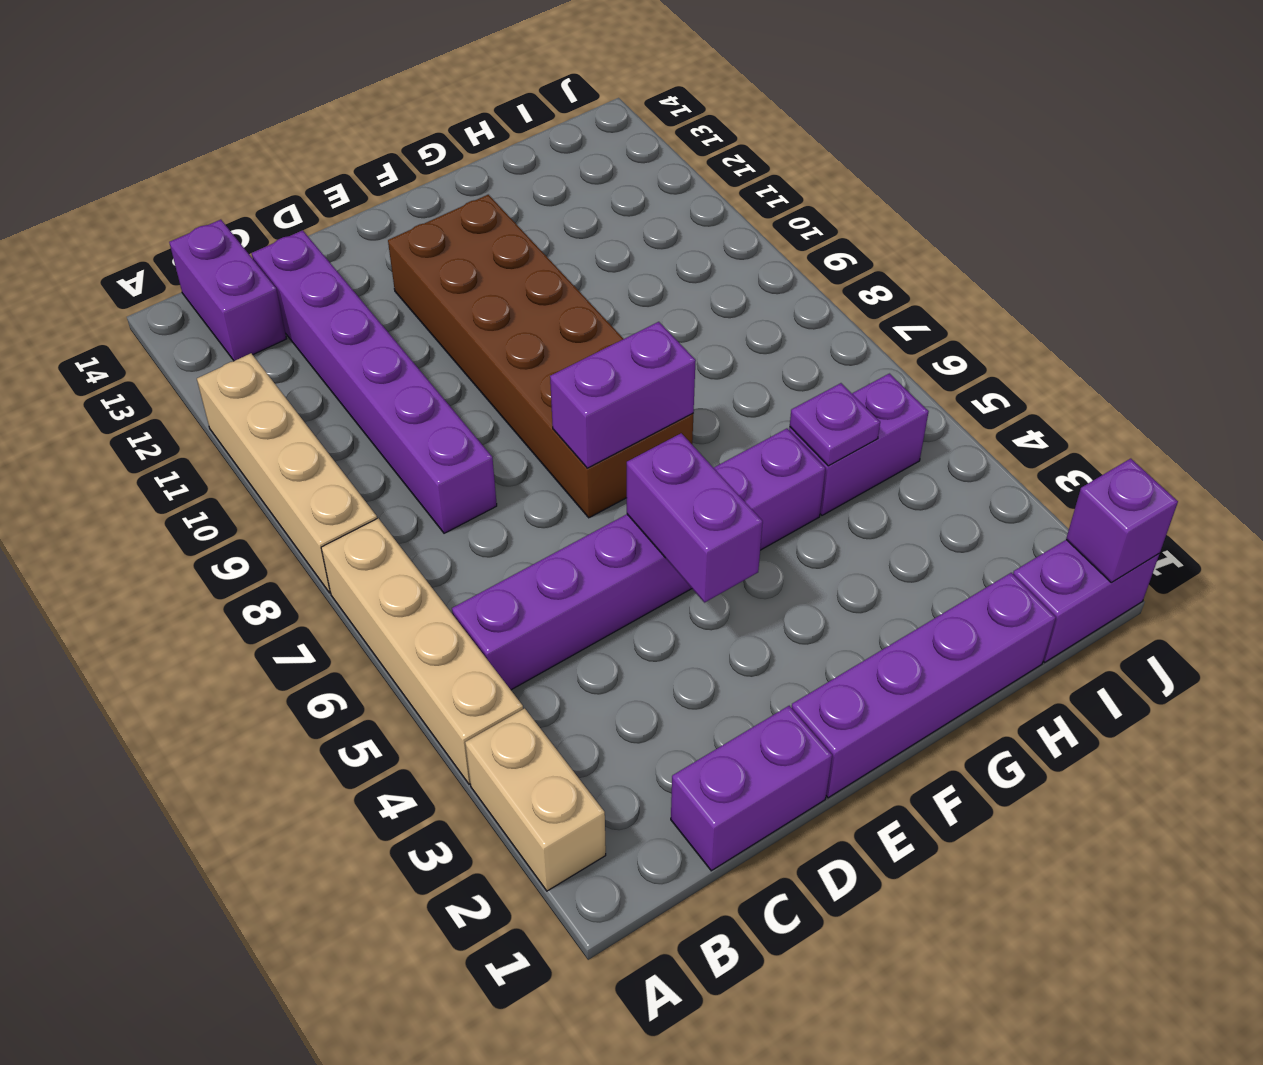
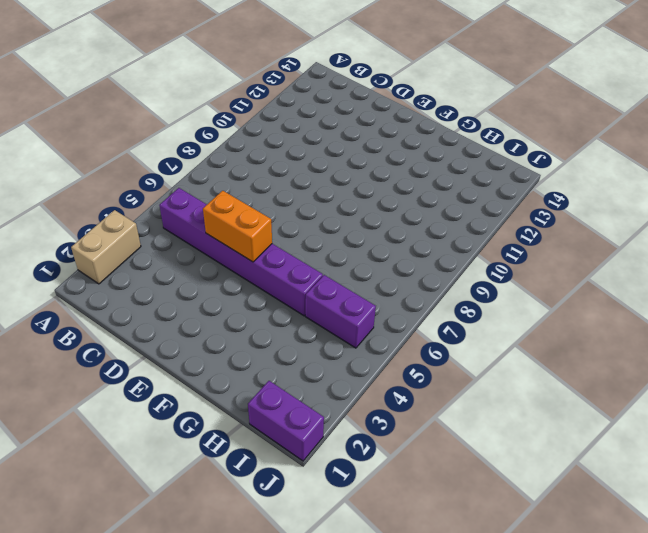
orange brick D5:E5 level 2 -> purple brick E4:E5 level 2
none -> tan brick A4:A7 level 1
none -> tan brick A8:A11 level 1
none -> purple brick B13:B14 level 1

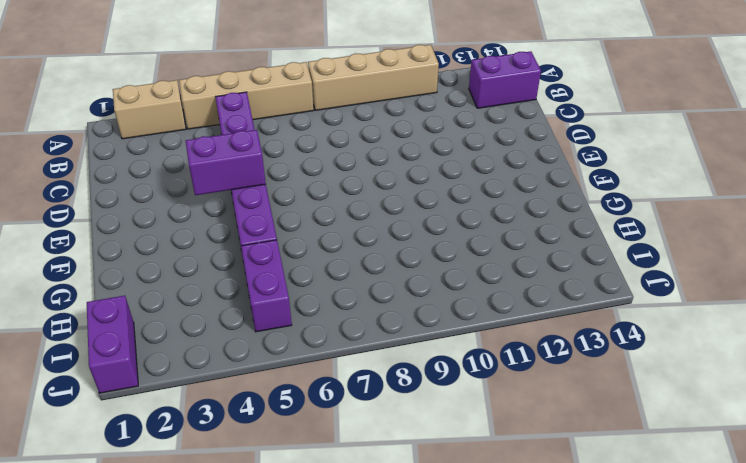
none -> purple brick C1:D1 level 1
none -> purple brick C8:C13 level 1
none -> purple brick E1:H1 level 1

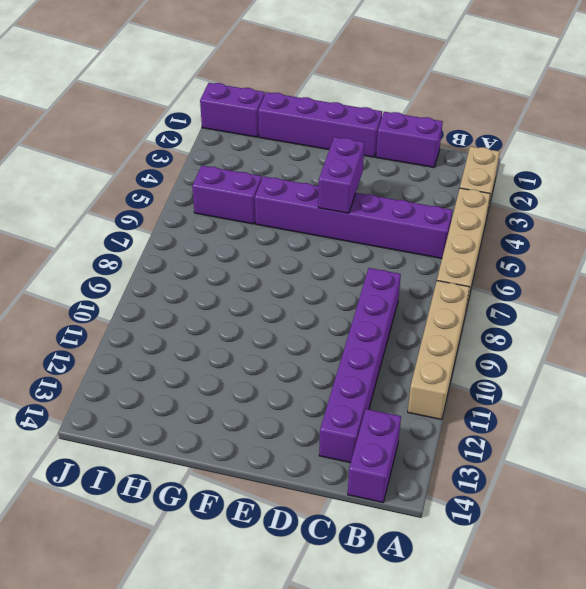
none -> brown brick E7:F12 level 1
none -> purple brick E7:F7 level 2
none -> purple plate H5 level 2

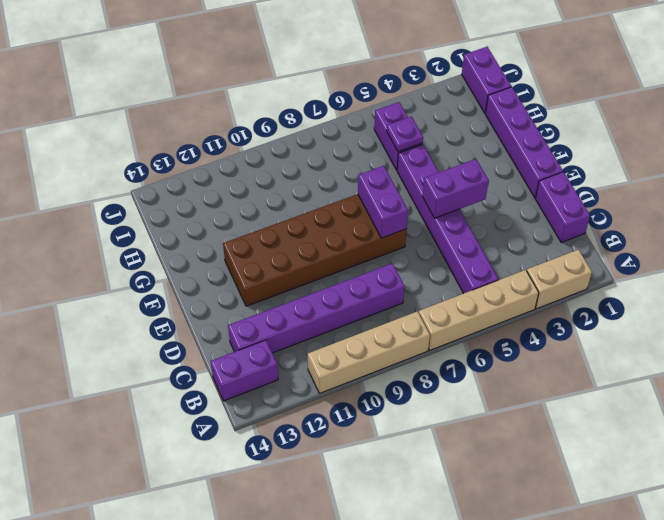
none -> purple brick J1 level 2

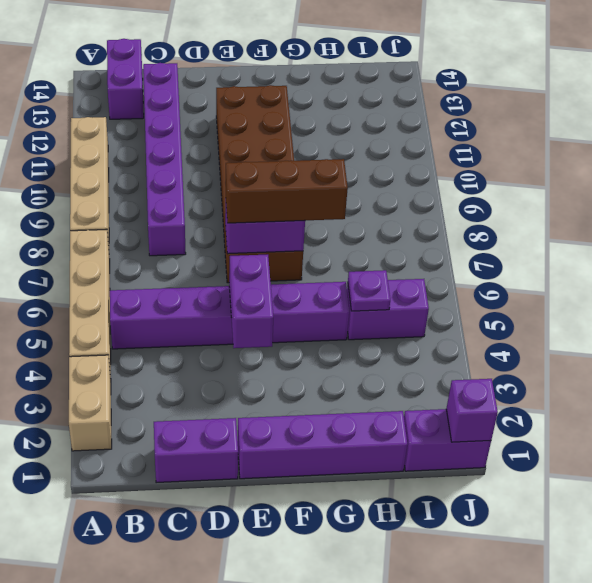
brown brick E7:G7 level 3 -> none

